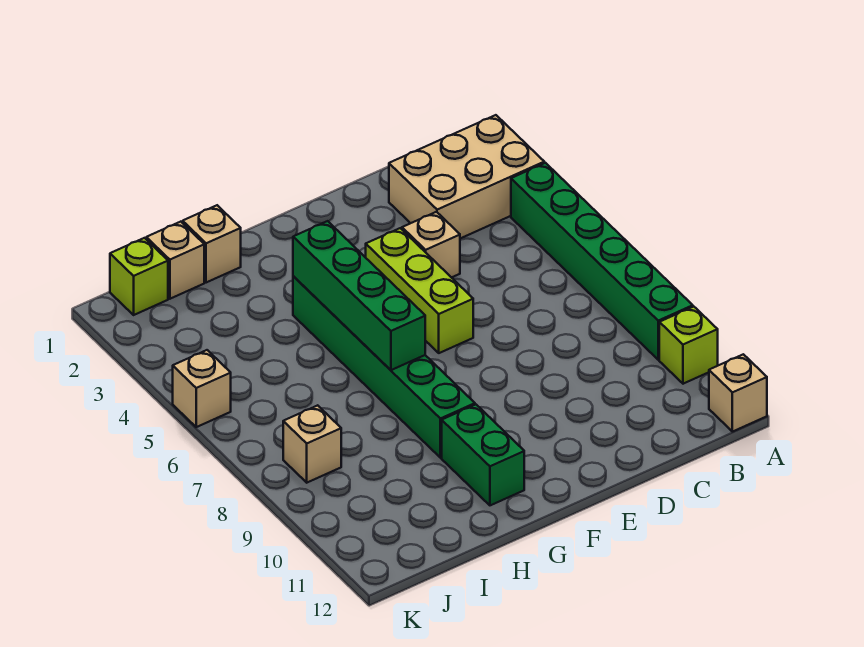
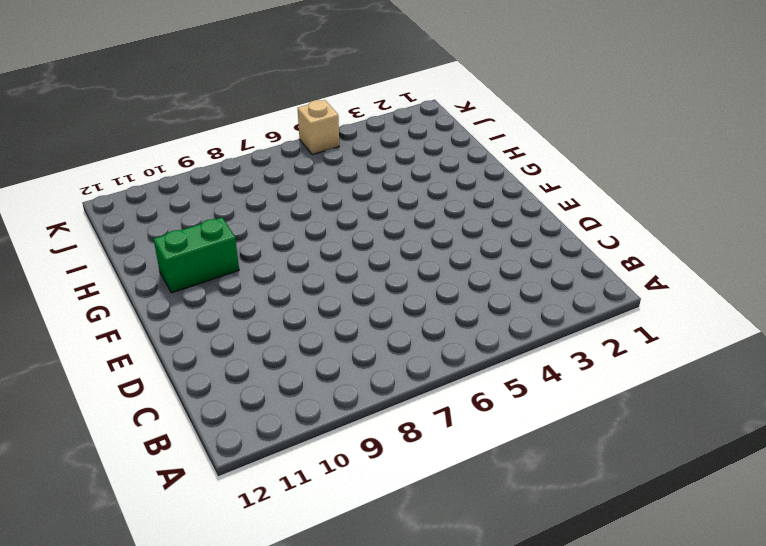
none -> tan brick A2:C3 level 1
none -> green brick A4:A9 level 1
none -> lime brick A10 level 1

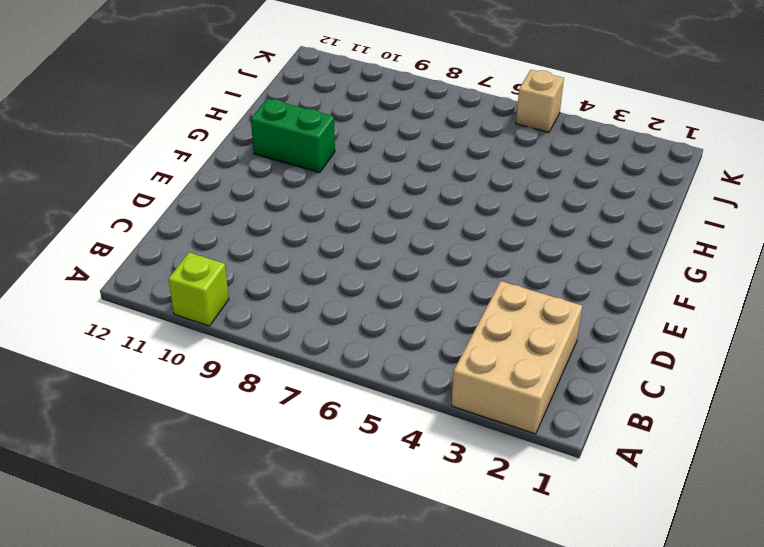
none -> green brick A4:A9 level 1
none -> tan brick A12 level 1
none -> tan brick D4 level 1

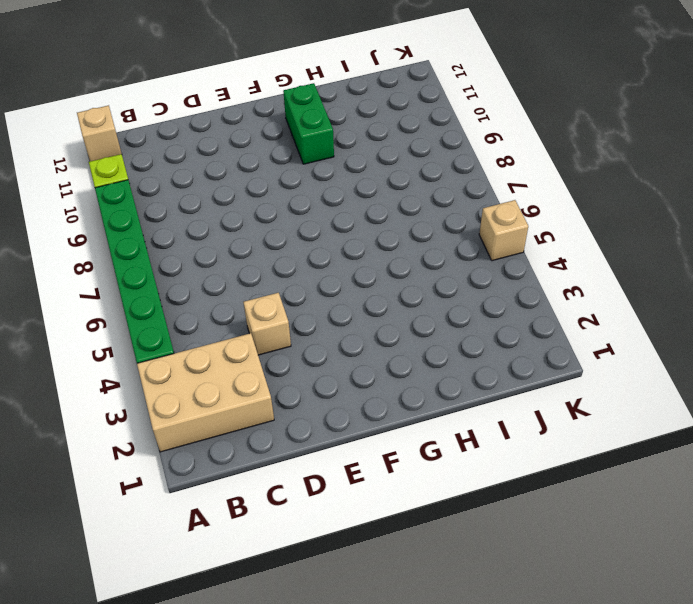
none -> lime brick E4:E6 level 1
none -> green brick G4:G9 level 1
none -> tan brick H1 level 1

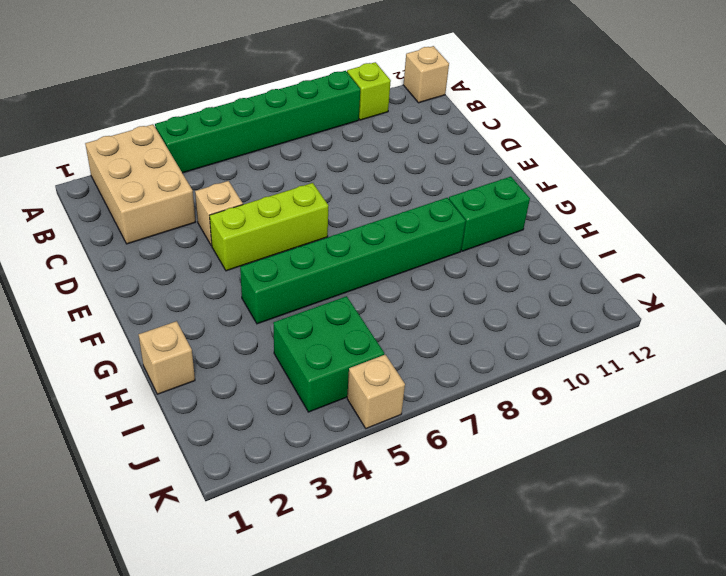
green brick I4:J5 level 1 -> none
none -> tan brick I1 level 1
none -> lime brick J1 level 1
none -> tan brick J8 level 1

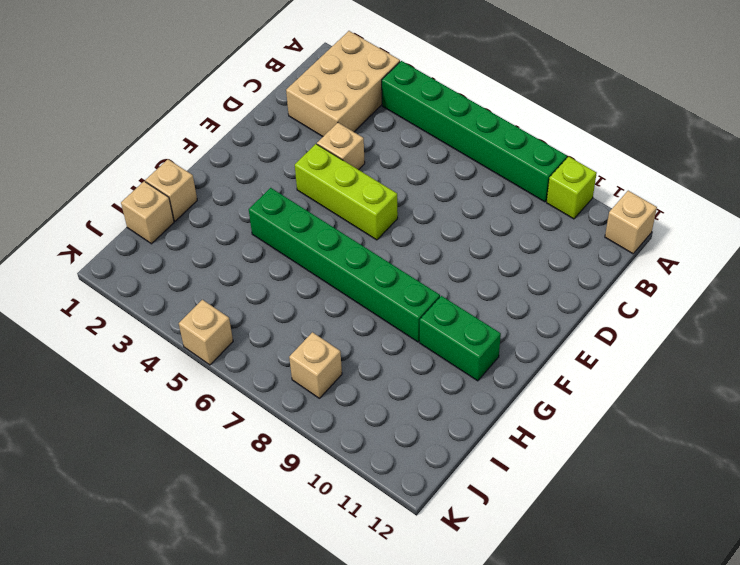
none -> lime brick J1 level 1
none -> green brick G4:G7 level 2

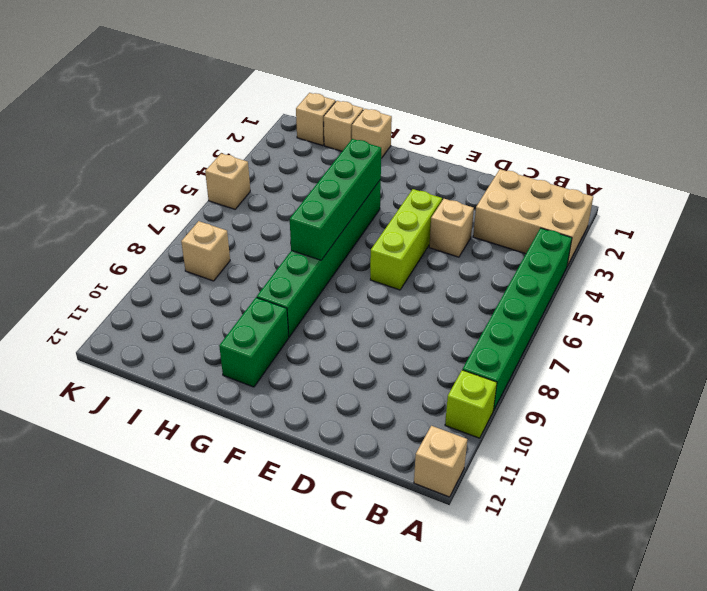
tan brick J1 level 1 -> lime brick J1 level 1

